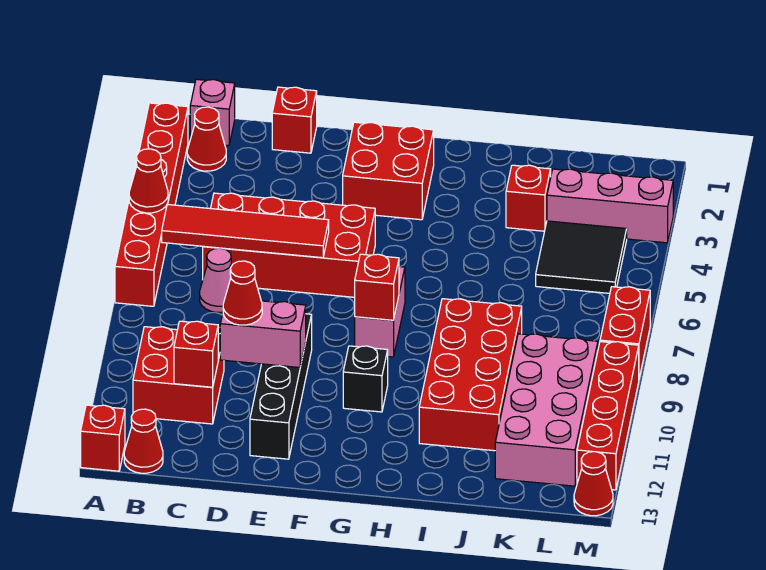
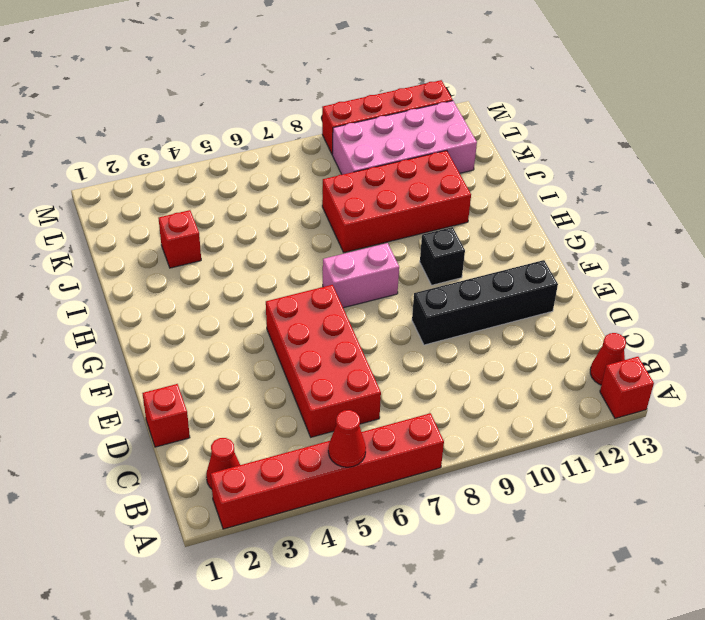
none -> pink brick B1 level 1
none -> red brick B10:C11 level 1
none -> pink cone C7 level 1

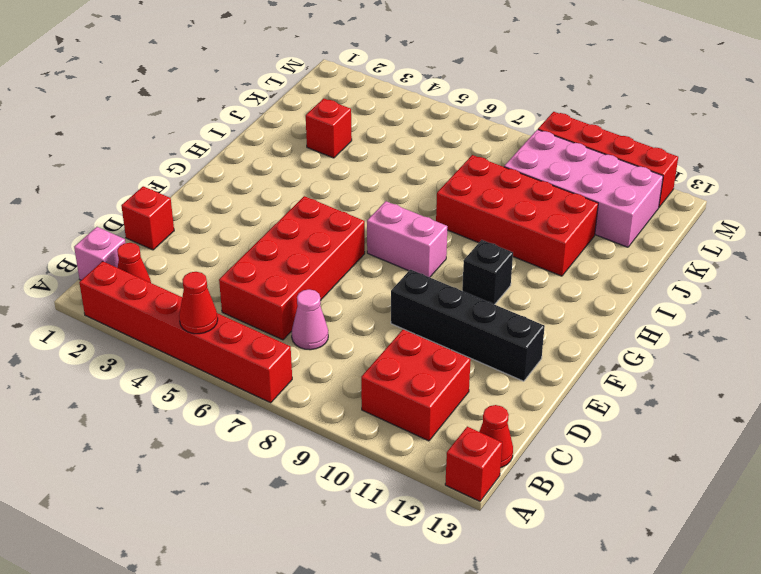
none -> red brick F2:G3 level 1
none -> pink brick K3:M3 level 1
none -> black tile K4:L5 level 1

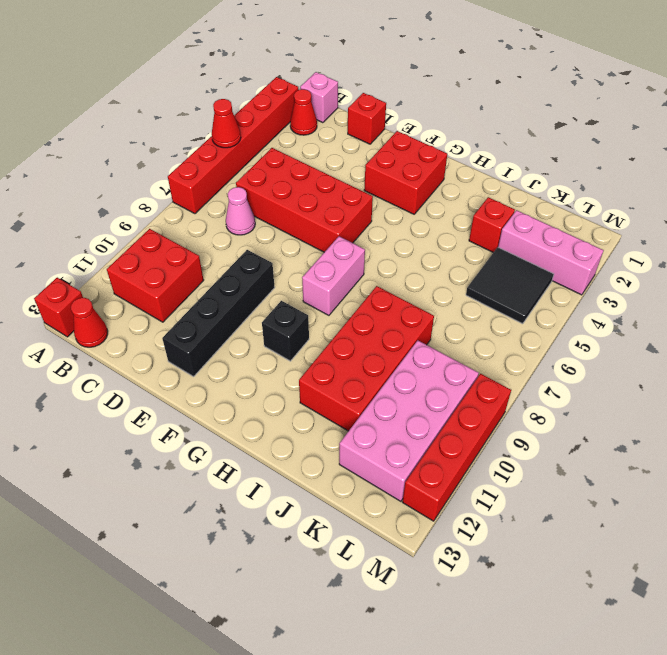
none -> red brick M7:M8 level 1
none -> red cone M13 level 1
none -> red tile B6:E6 level 2

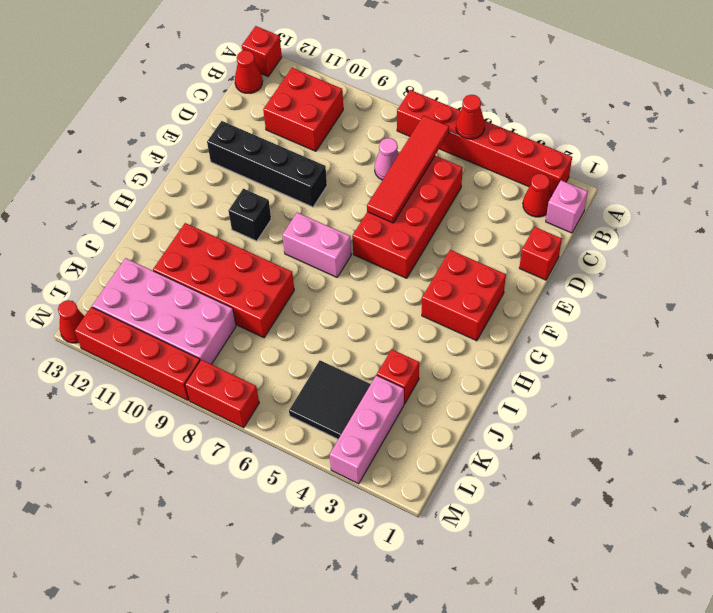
none -> red brick C11 level 2
none -> pink brick D10:E10 level 2
none -> red brick G8 level 2

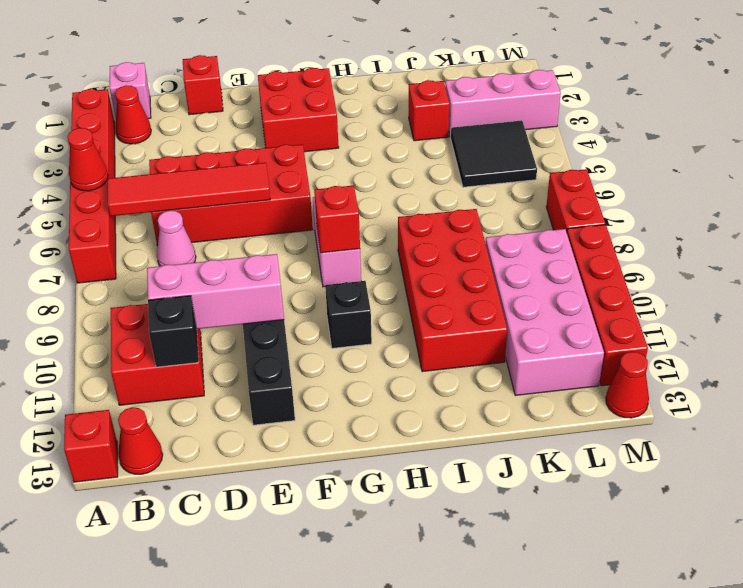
pink brick C10:E10 level 2 -> pink brick D10:E10 level 2
black brick C11 level 2 -> red brick C11 level 2
none -> red cone D10 level 3

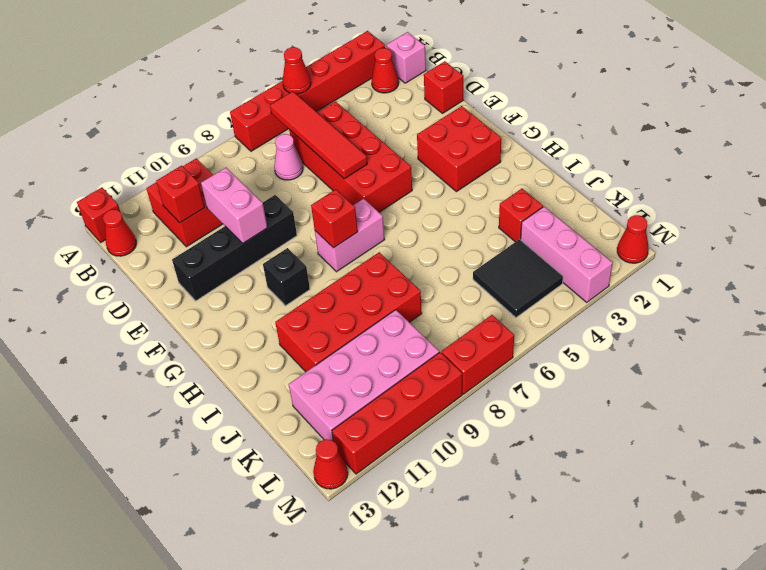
red cone M1 level 1 -> red cone D10 level 3

